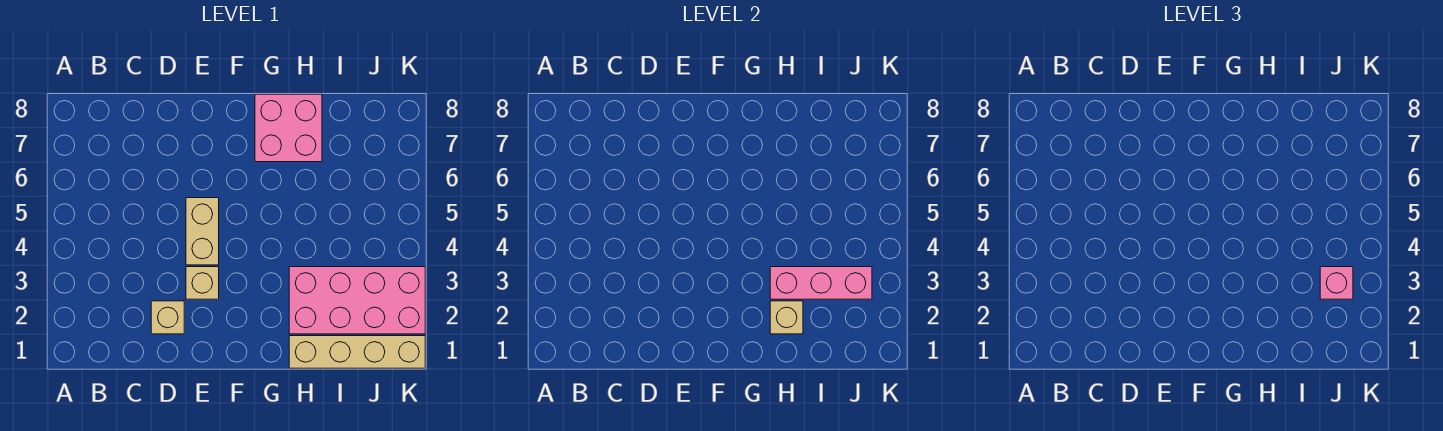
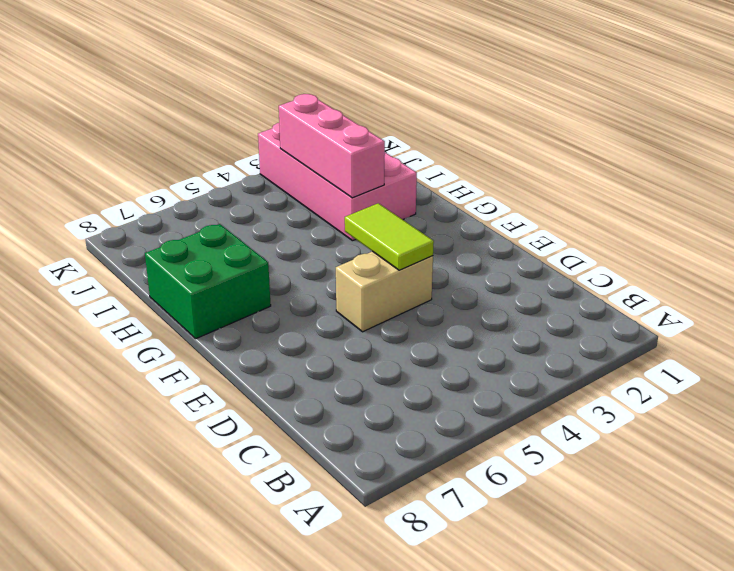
lime tile E4:F4 level 2 -> none
green brick G7:H8 level 1 -> pink brick G7:H8 level 1
none -> tan brick D2 level 1
none -> tan brick E3 level 1

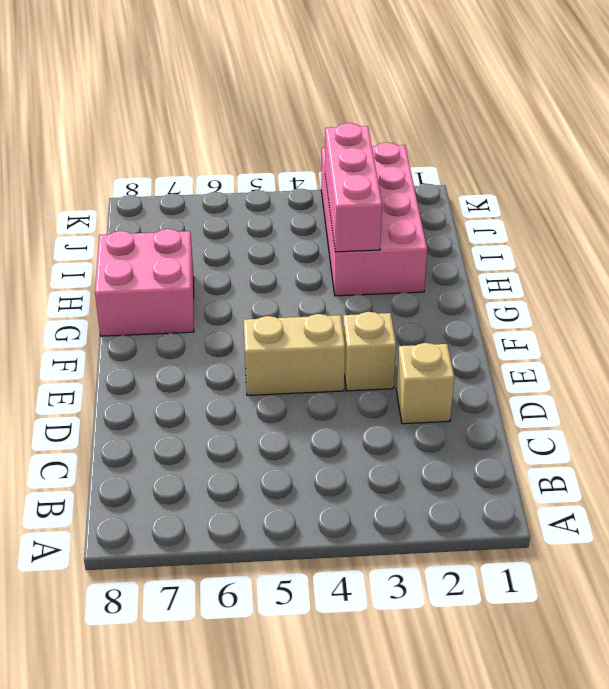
none -> tan brick H1:K1 level 1
none -> tan brick H2 level 2

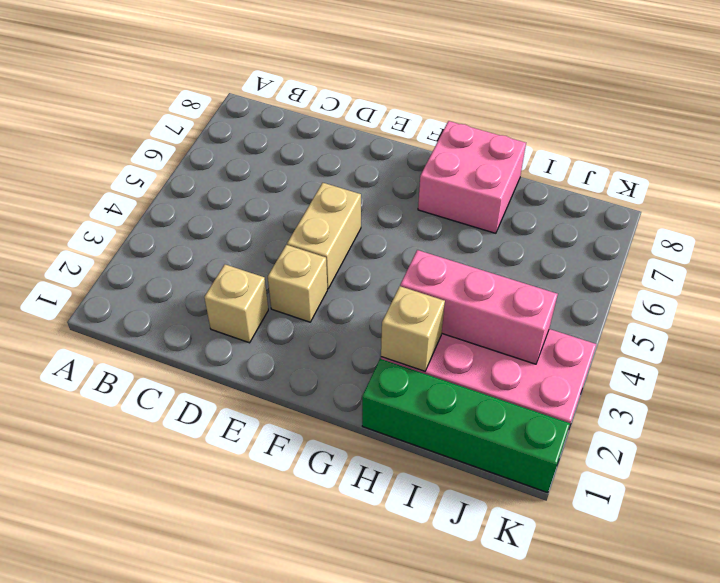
green brick H1:K1 level 1 -> tan brick H1:K1 level 1
none -> pink brick J3 level 3

